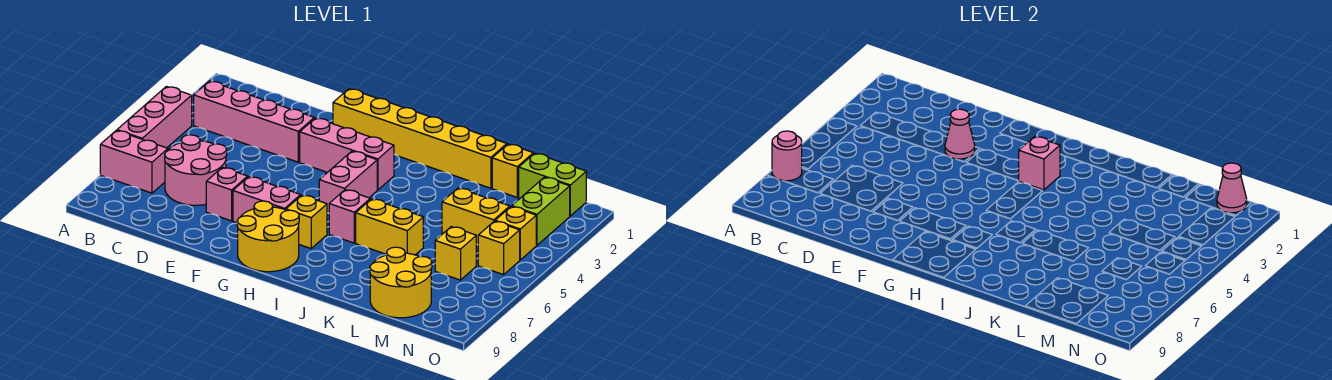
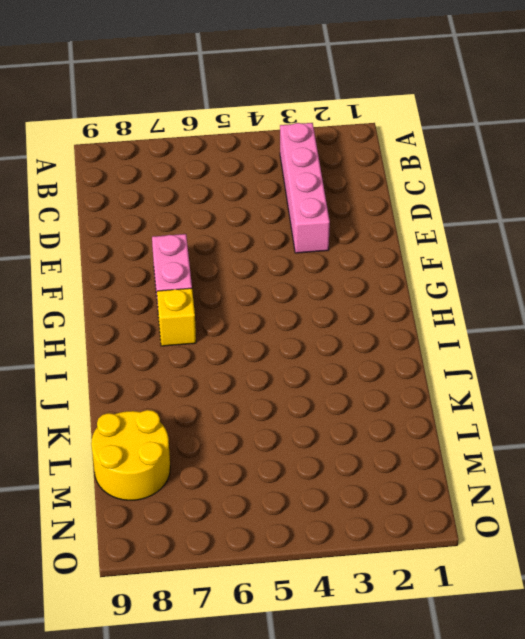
none -> pink brick A4:A6 level 1
none -> pink brick A7:B7 level 1
none -> pink round brick C6:D7 level 1

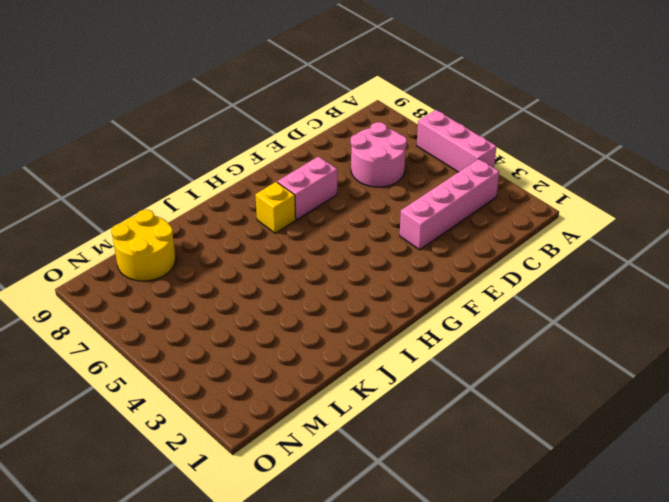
none -> pink brick A7:B7 level 1
none -> pink brick E7 level 1
none -> yellow brick F1:K1 level 1

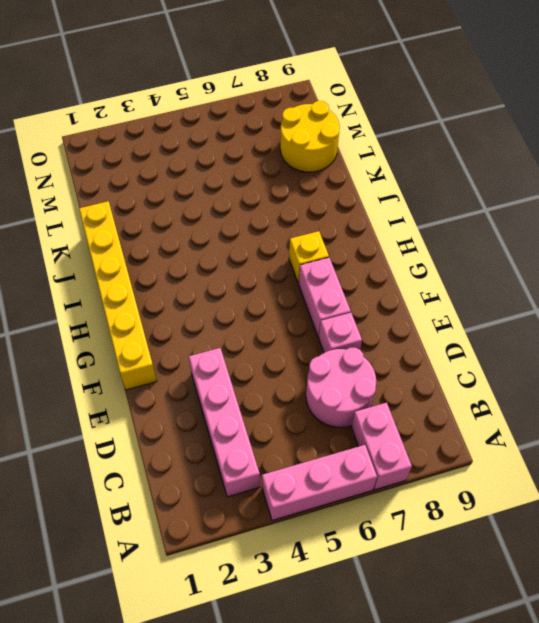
none -> pink brick F3:H3 level 1
none -> yellow round brick G8:H9 level 1
none -> pink brick H4:H5 level 1

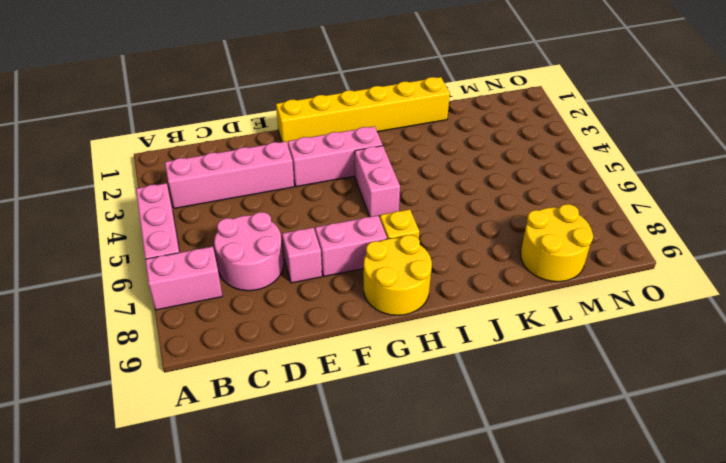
none -> pink brick I6 level 1
none -> yellow brick J6:K6 level 1
none -> yellow brick L1 level 1

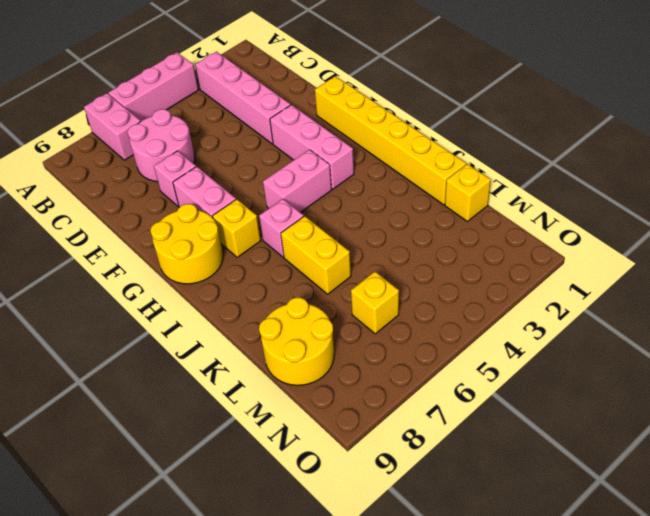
none -> yellow brick L4:M4 level 1
none -> lime brick M1:N1 level 1
none -> lime brick N2:N3 level 1

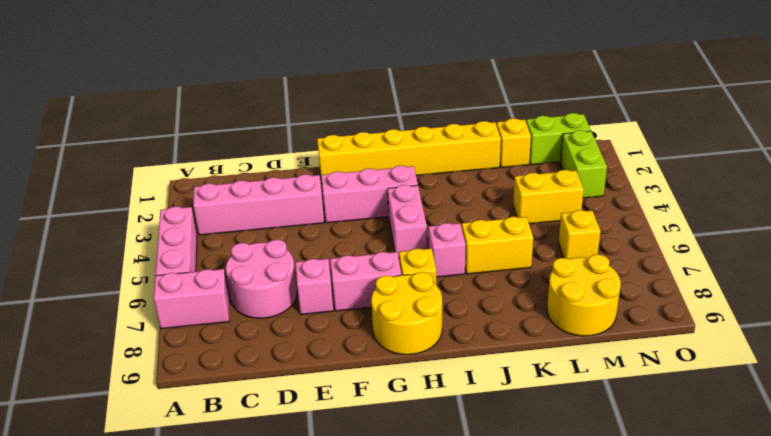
none -> yellow brick N4 level 1
none -> yellow brick N5 level 1
none -> pink round brick A7 level 2

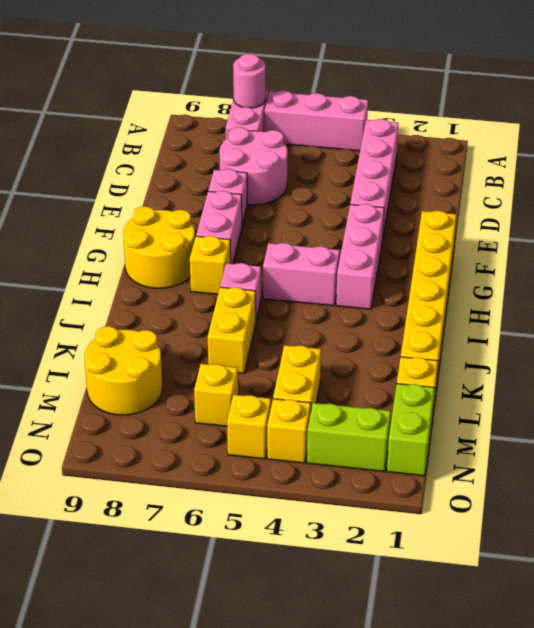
none -> pink cone E3 level 2
none -> pink brick H3 level 2
none -> pink cone N1 level 2

